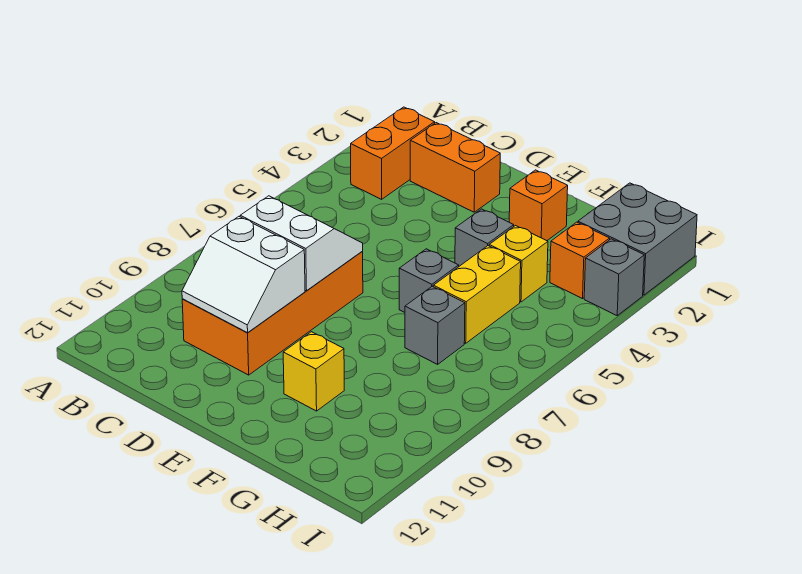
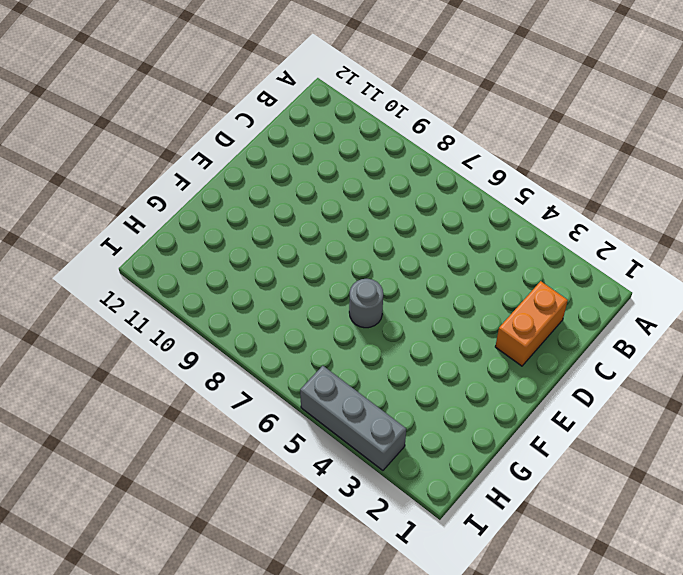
grey round brick F6 level 1 -> grey brick F6 level 1
grey brick I3:I5 level 1 -> grey brick I3 level 1
none -> orange brick B2:B3 level 1
none -> orange brick C7:D10 level 1
none -> orange brick F2 level 1

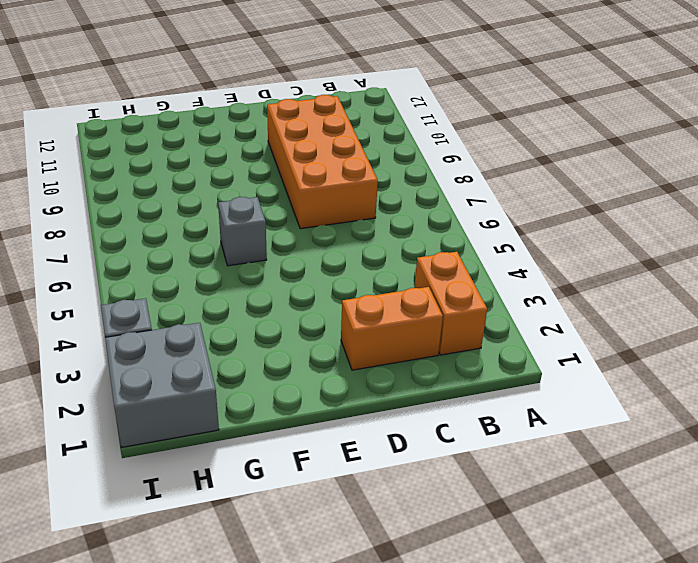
none -> orange brick F2 level 1
none -> grey brick F4 level 1
none -> yellow brick F10 level 1

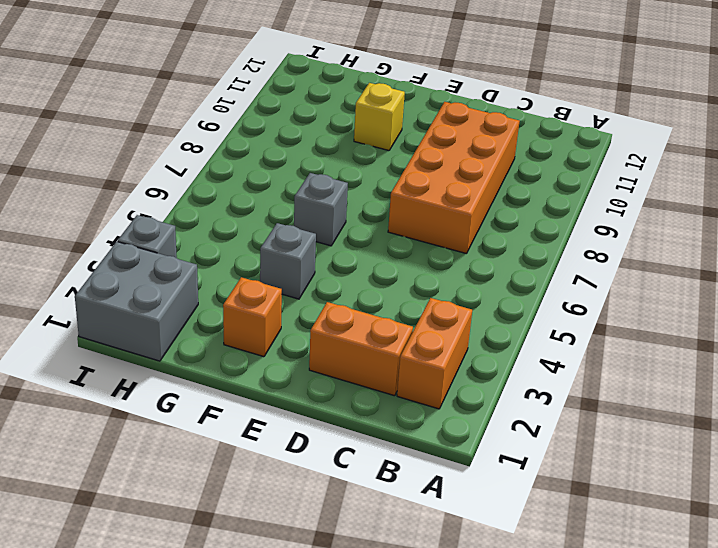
none -> yellow brick G4 level 1
none -> yellow brick G5:G6 level 1
none -> grey brick G7 level 1

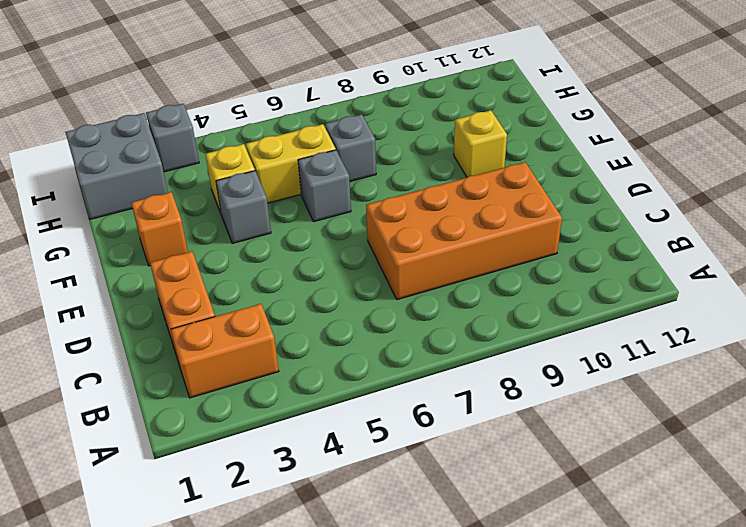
none -> orange brick H3 level 1
none -> white slope C7:D8 level 2 top 8
none -> white slope C9:D10 level 2 top 9

